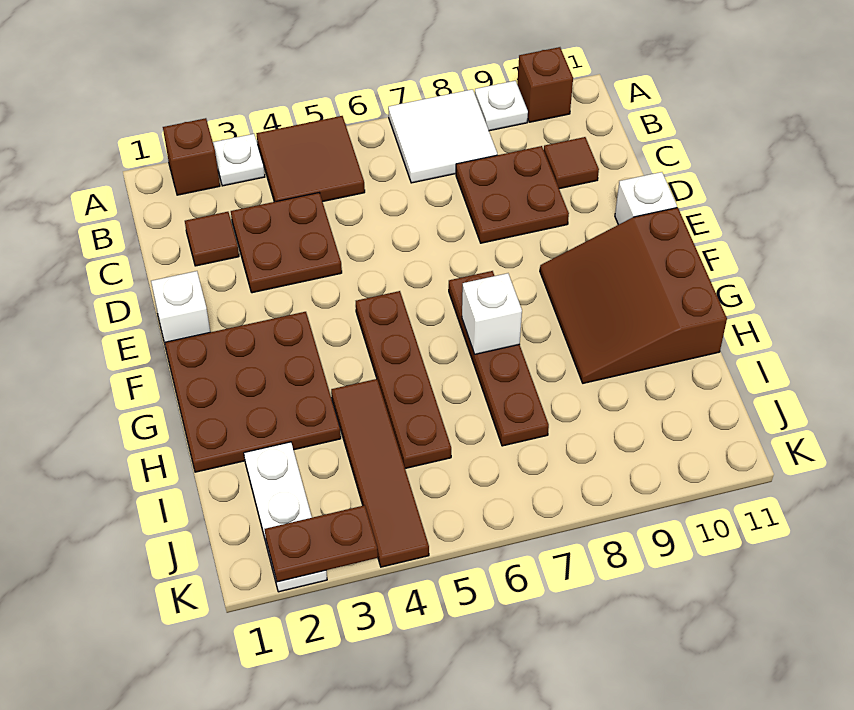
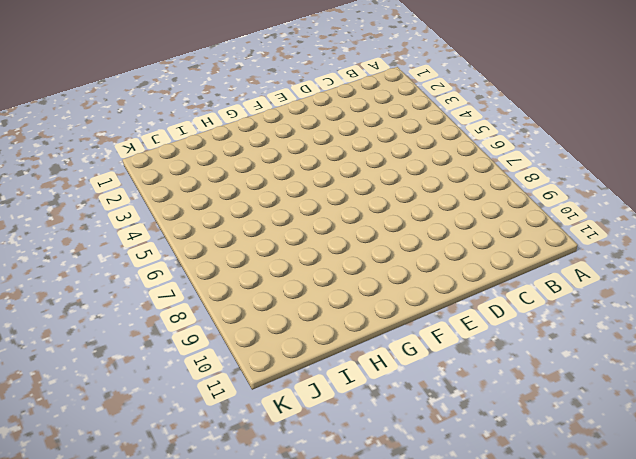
none -> brown brick A2 level 1
none -> white plate A3 level 1
none -> brown tile A4:B5 level 1

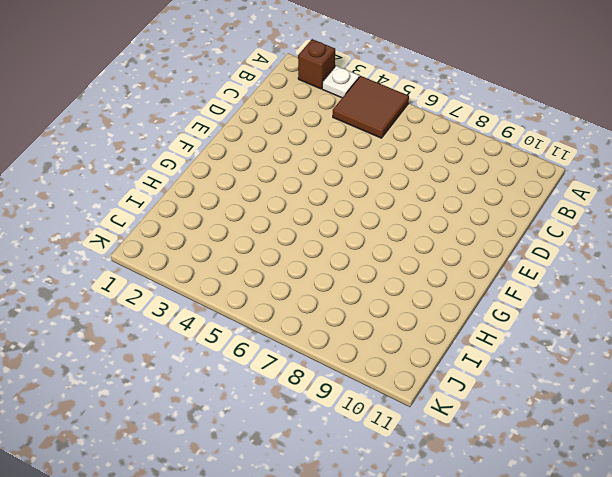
none -> white tile A7:B8 level 1
none -> white plate A9 level 1
none -> brown brick A10 level 1

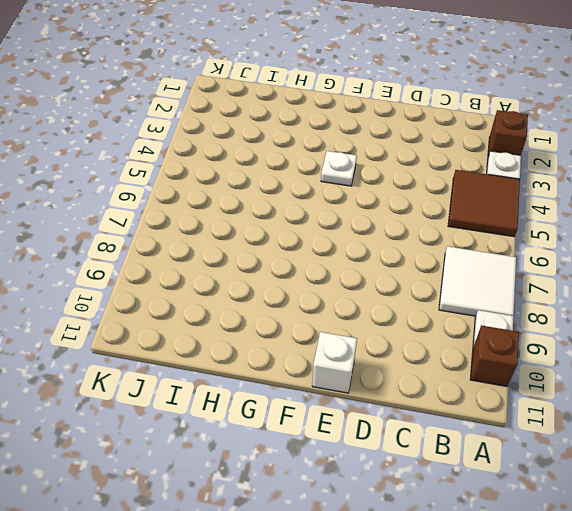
white plate F4 level 1 -> none
none -> brown tile C2 level 1
none -> brown plate C3:D4 level 1
none -> brown plate C8:D9 level 1

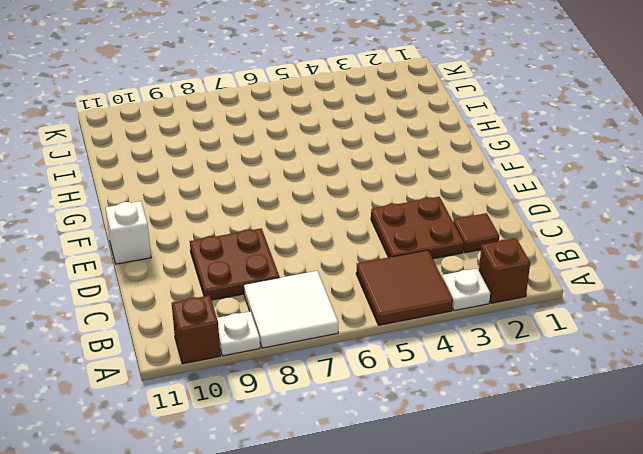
none -> brown tile C10 level 1
none -> white brick E1 level 1
none -> brown plate F1:H3 level 1

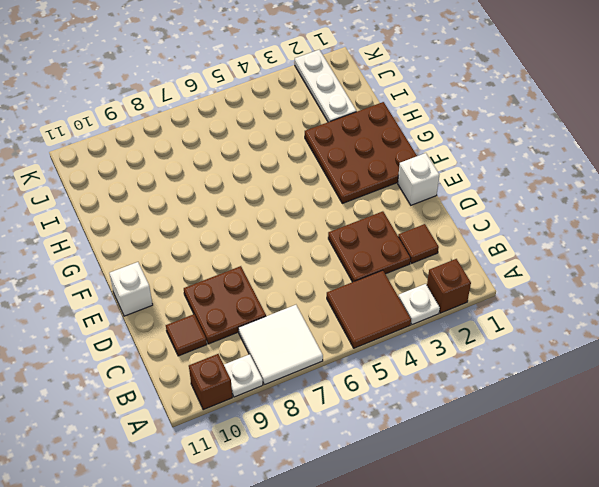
none -> brown plate F5:I5 level 1
none -> brown plate F7:I7 level 1
none -> brown slope F9:H11 level 1 top 11

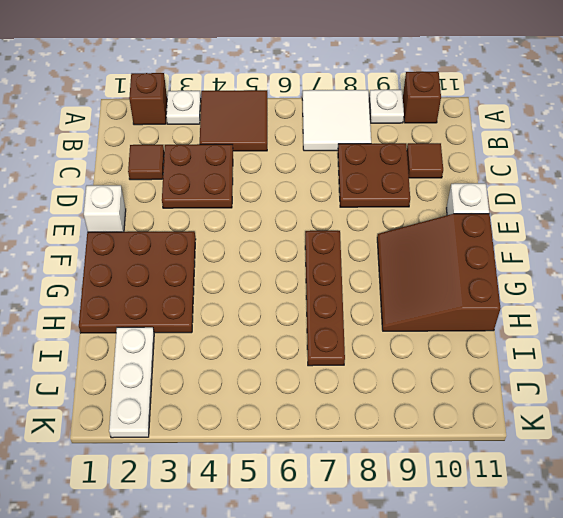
none -> brown plate F5:I5 level 1
none -> brown tile H4:K4 level 1
none -> white brick G7 level 2

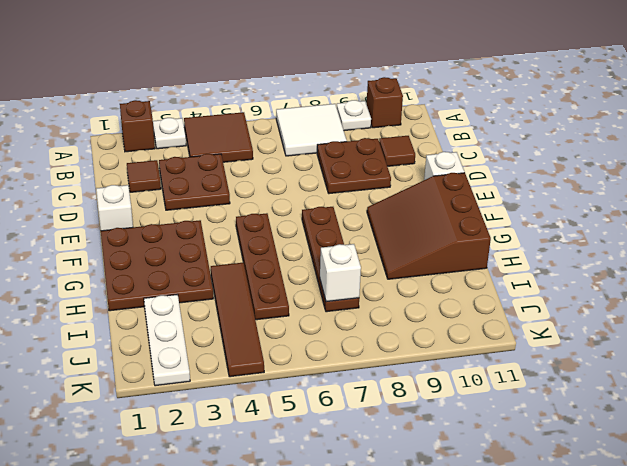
white brick I7 level 2 -> white brick G7 level 2
none -> brown plate K2:K3 level 2

